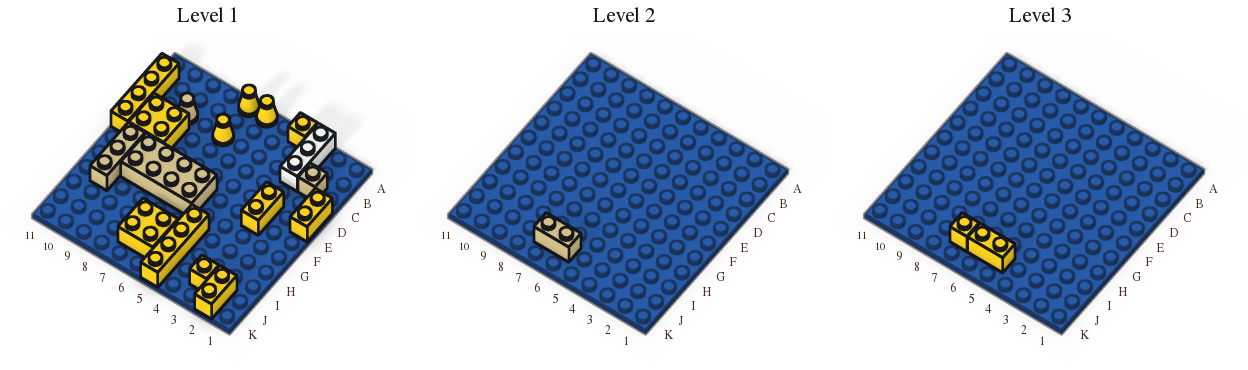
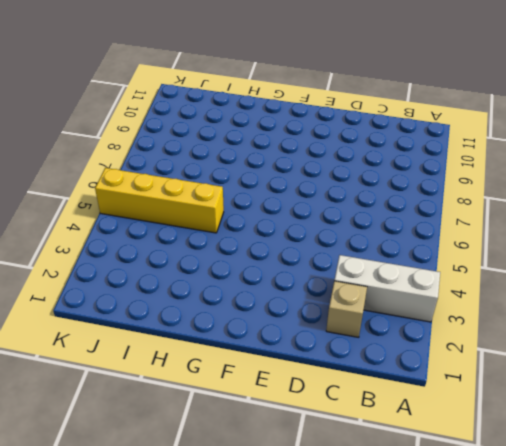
none -> yellow brick A4 level 1
none -> yellow cone A6 level 1
none -> yellow cone A7 level 1

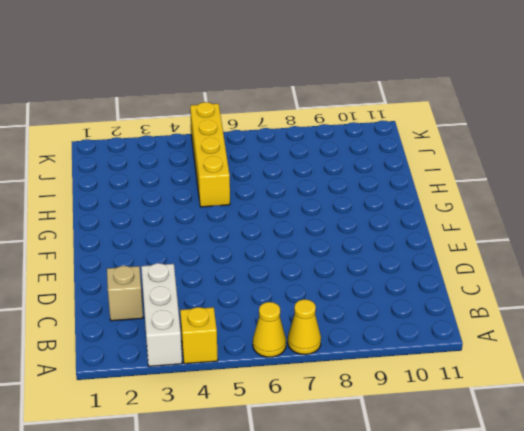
none -> yellow brick B11:E11 level 1
none -> yellow cone C7 level 1
none -> tan cone C9 level 1

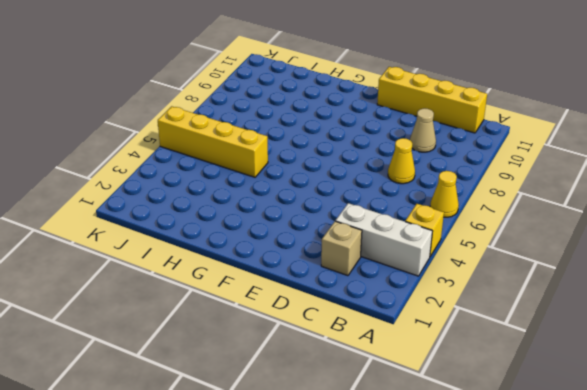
none -> yellow cone A7 level 1
none -> yellow brick D1:E1 level 1
none -> yellow brick D9:E10 level 1

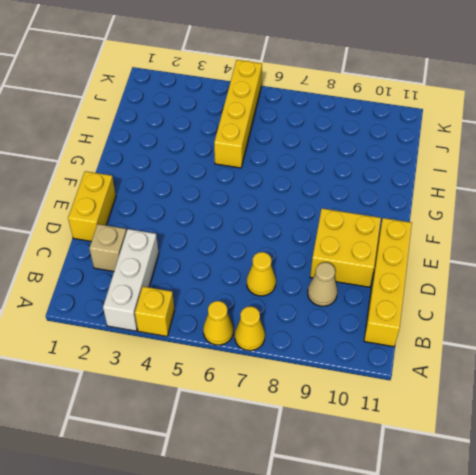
none -> yellow brick E3:F3 level 1
none -> tan brick F6:G9 level 1
none -> tan brick F10:H10 level 1

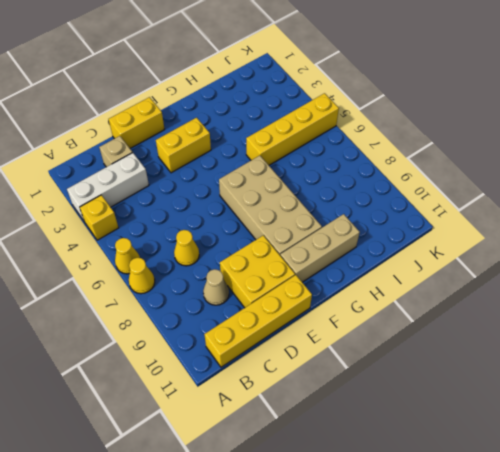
none -> yellow brick I6:J7 level 1
none -> yellow brick J2:K2 level 1
none -> yellow brick J3 level 1

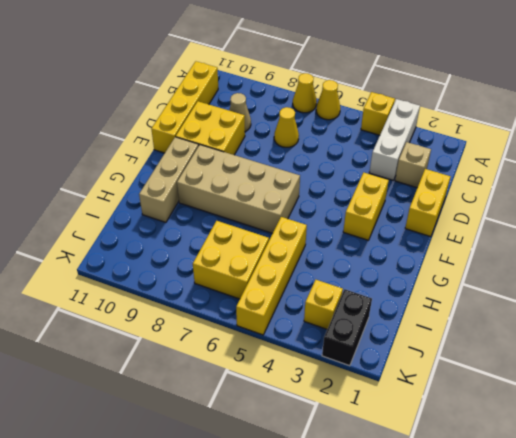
black brick J2:K2 level 1 -> yellow brick J2:K2 level 1
none -> tan brick J6:J7 level 2
none -> yellow brick J5:J6 level 3
none -> yellow brick J7 level 3

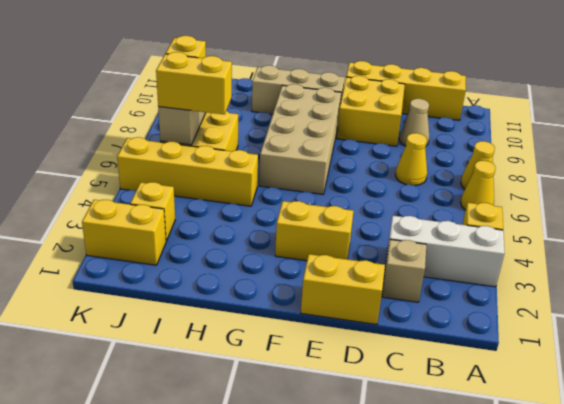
yellow brick I6:J6 level 3 -> yellow brick J5:J6 level 3

